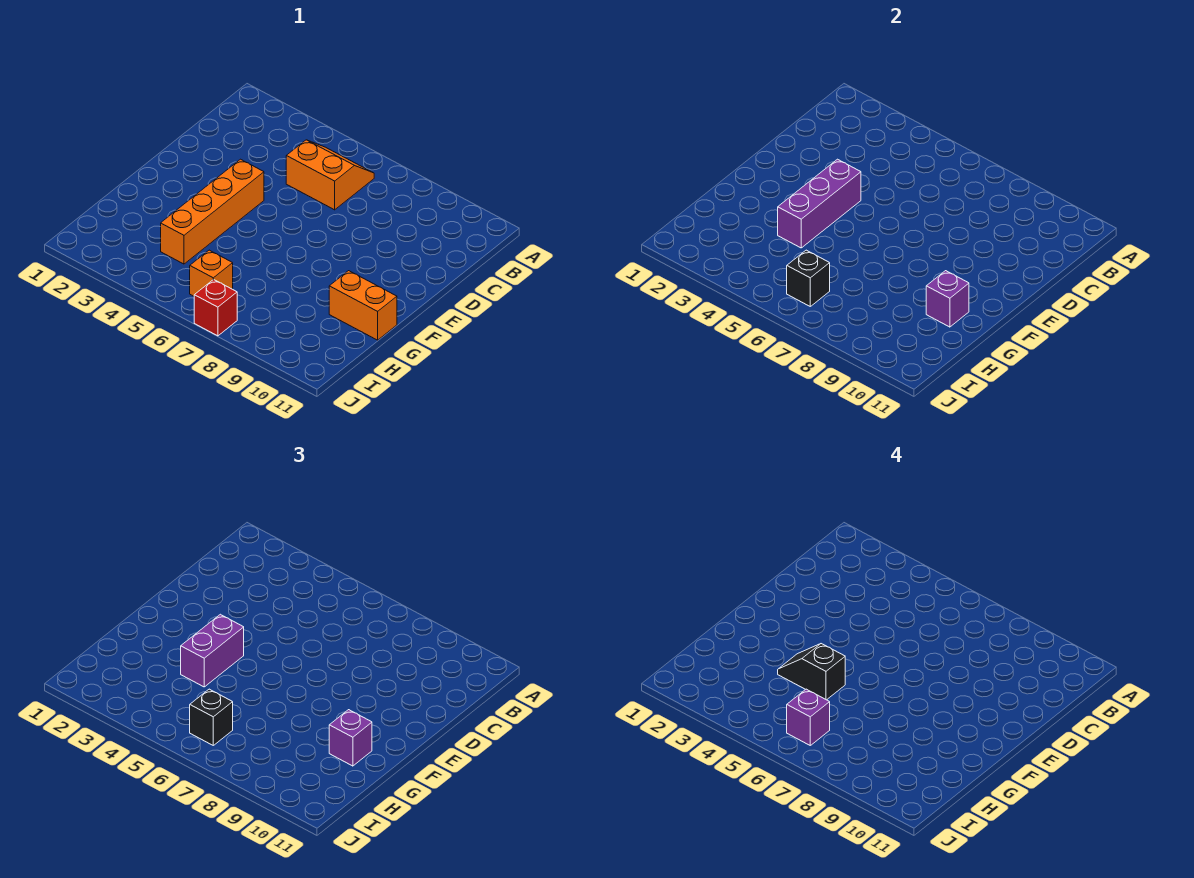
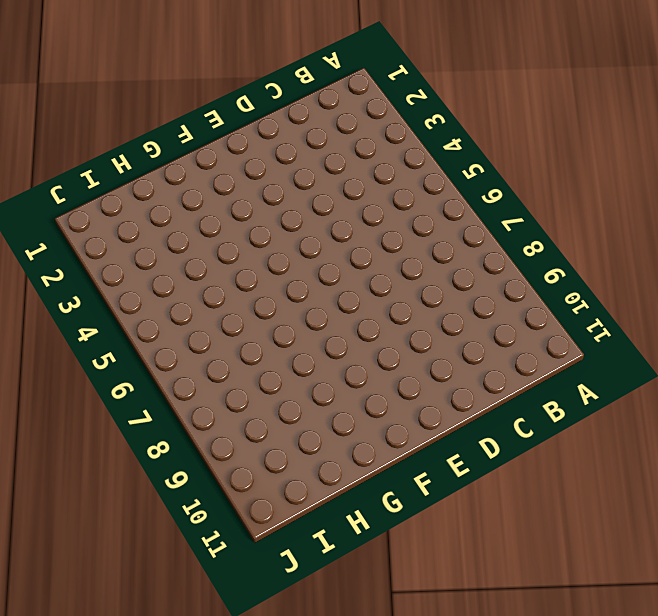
none -> orange slope B5:C6 level 1 top C
none -> orange brick E4:H4 level 1
none -> orange brick G10:G11 level 1

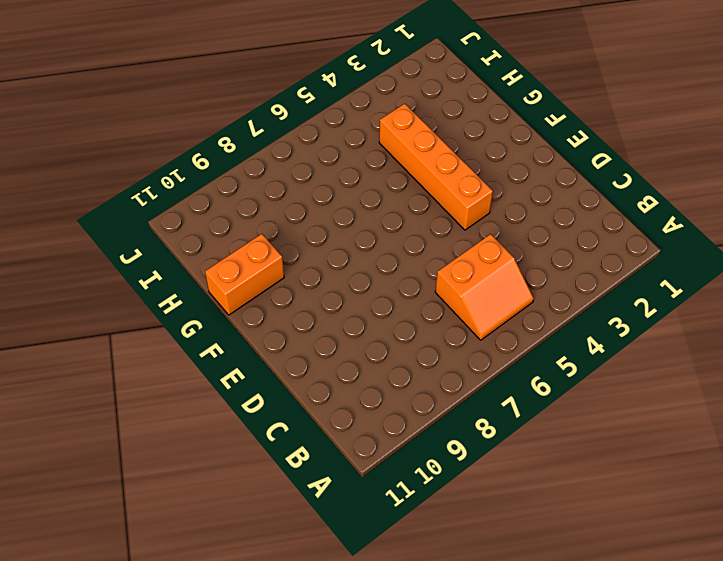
none -> orange brick I6 level 1
none -> red brick J7 level 1
none -> purple brick E4:G4 level 2

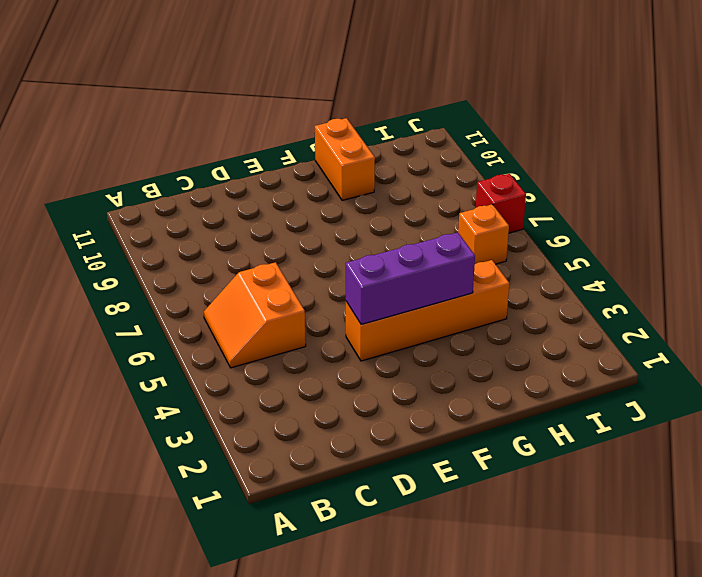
none -> purple brick G10 level 2
none -> black brick I6 level 2
none -> purple brick F4:G4 level 3

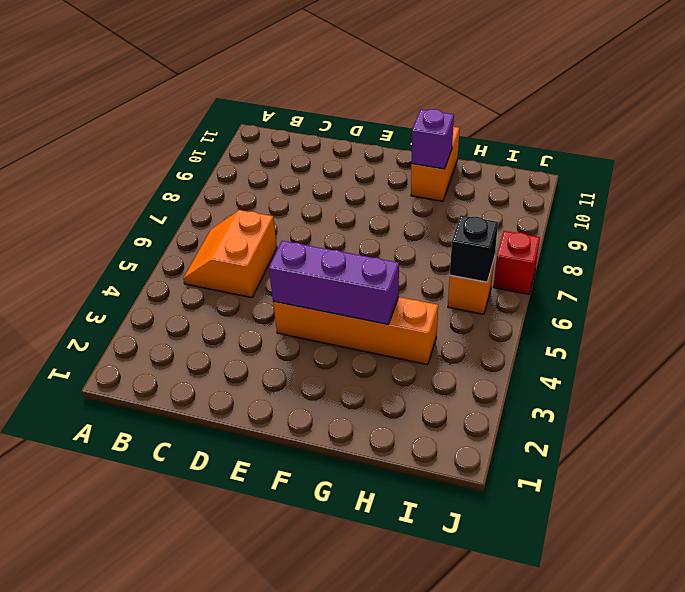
none -> purple brick F4:G4 level 3
none -> purple brick G10 level 3
none -> black brick I6 level 3

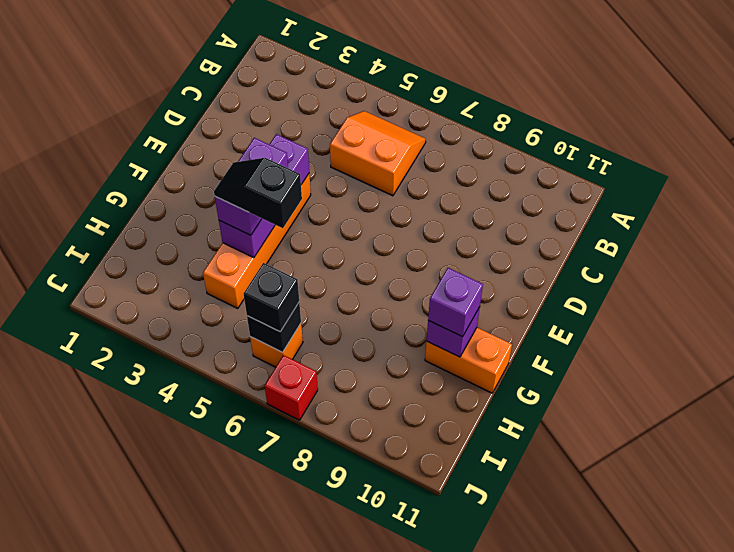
none -> purple brick I6 level 4

